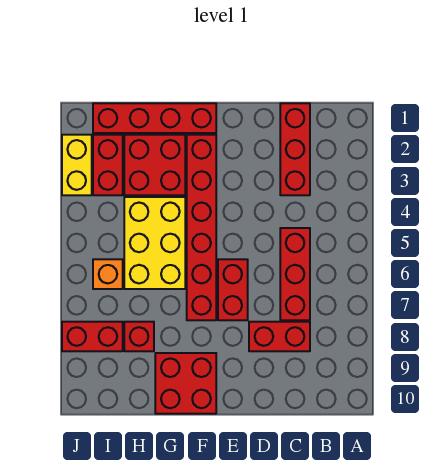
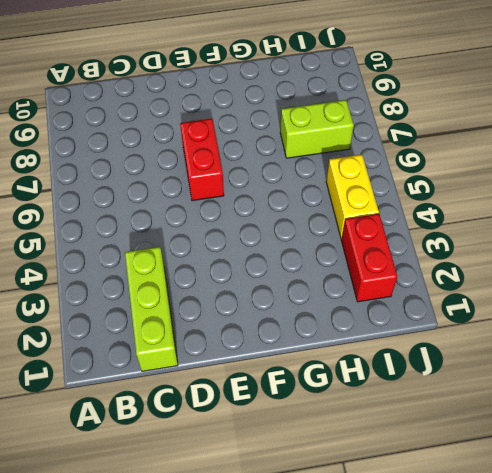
lime brick C1:C3 level 1 -> red brick C1:C3 level 1
lime brick H7:I7 level 1 -> none
yellow brick I4:I5 level 1 -> yellow brick J2:J3 level 1
none -> red brick C5:C7 level 1
none -> red brick C8:D8 level 1
none -> red brick F1:I1 level 1

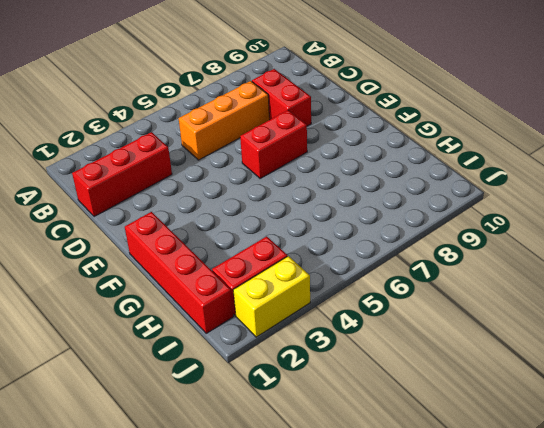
orange brick C5:C7 level 1 -> red brick C5:C7 level 1
none -> red brick F2:F7 level 1
none -> red brick F9:G10 level 1
none -> red brick G2:H3 level 1

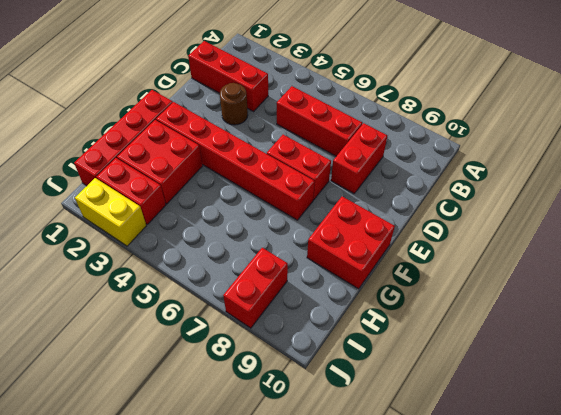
brown round brick D3 level 1 -> none
none -> yellow brick G4:H6 level 1
none -> red brick H8 level 1
none -> orange brick I6 level 1

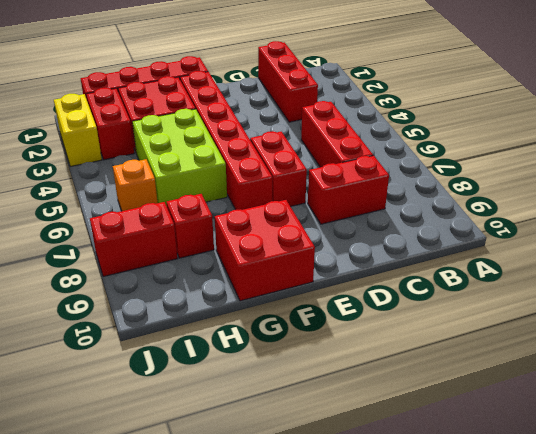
lime brick G4:H6 level 1 -> yellow brick G4:H6 level 1

